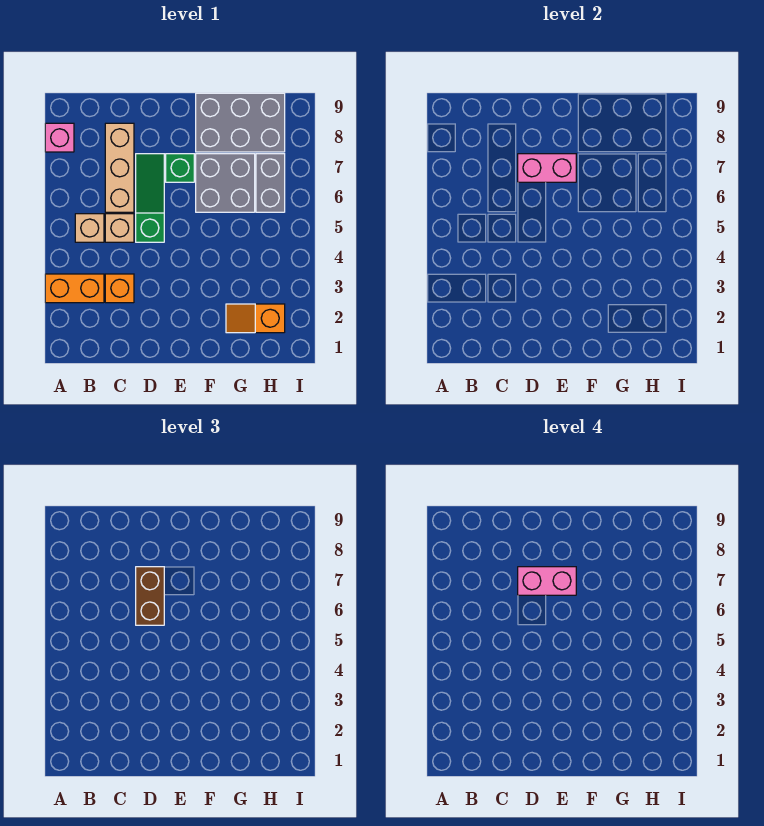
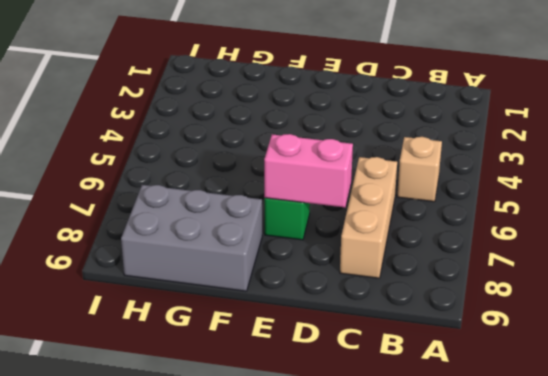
none -> orange brick A3:B3 level 1
none -> pink brick A8 level 1
none -> orange brick C3 level 1

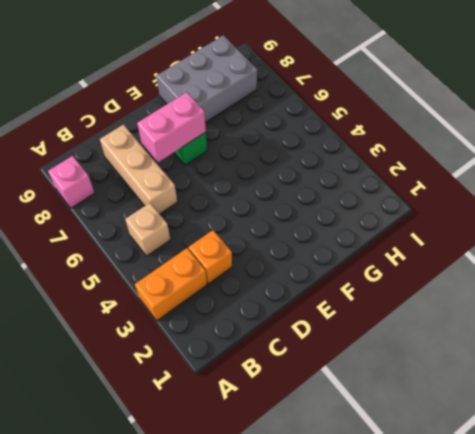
none -> tan brick C5 level 1
none -> green slope D5:D7 level 1 top 5
none -> grey brick F6:G7 level 1

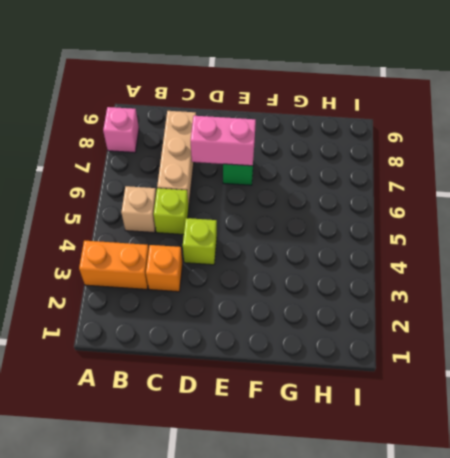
lime brick C5 level 1 -> tan brick C5 level 1
lime brick D4 level 1 -> none
none -> green slope D5:D7 level 1 top 5
none -> grey brick F6:G7 level 1
none -> grey brick F8:H9 level 1

